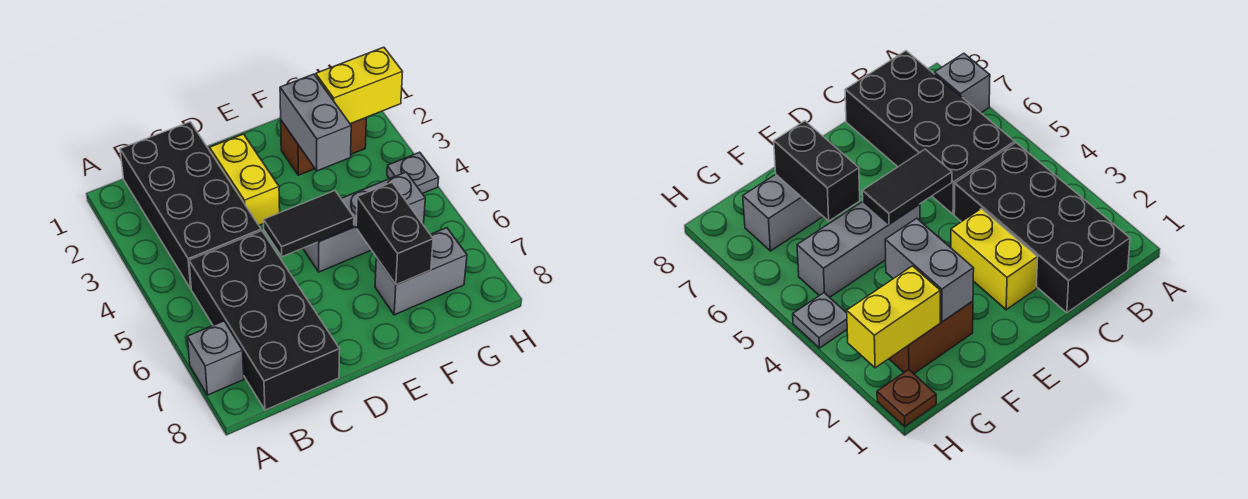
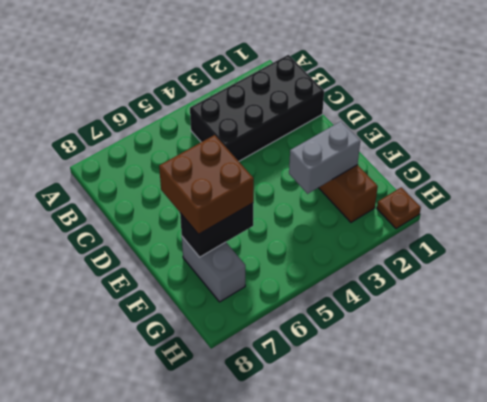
brown brick E6:F7 level 3 -> none
none -> grey brick A7 level 1
none -> black brick B5:C8 level 1
none -> yellow brick D2:D3 level 1

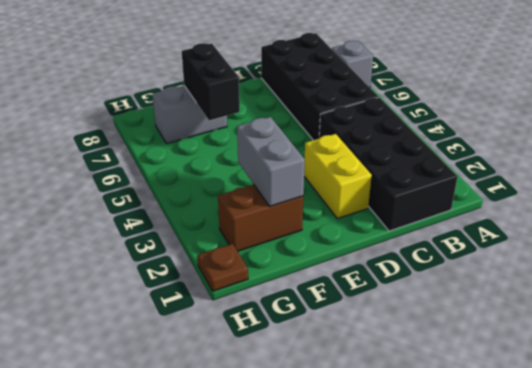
none -> grey brick E5:G5 level 1
none -> grey plate H4 level 1
none -> black tile D5:E5 level 2

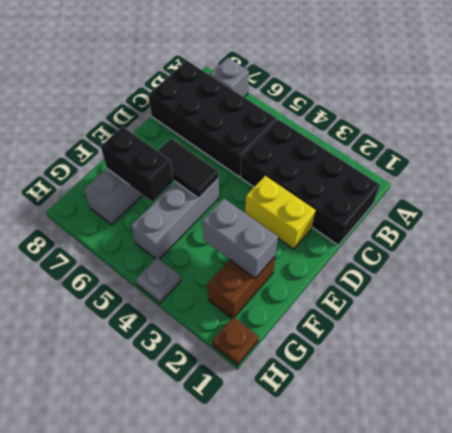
black tile E5:E6 level 2 -> black tile D5:E5 level 2
none -> yellow brick G2:H2 level 2

